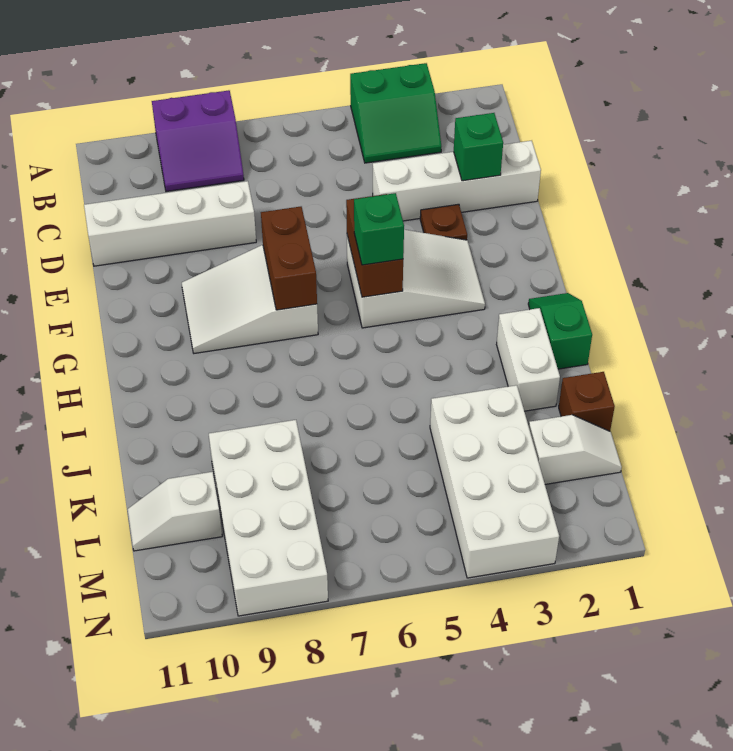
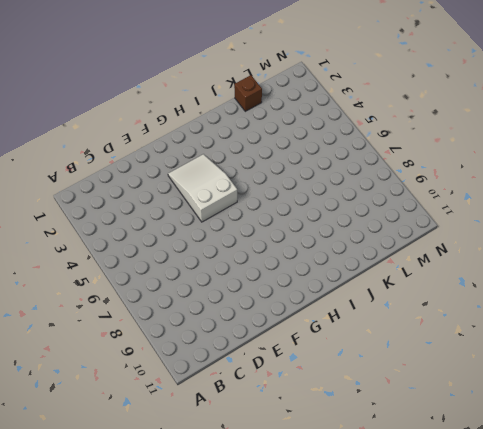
none -> green slope A3:B4 level 1 top A
none -> purple slope A8:B9 level 1 top A
none -> white brick D1:D4 level 1

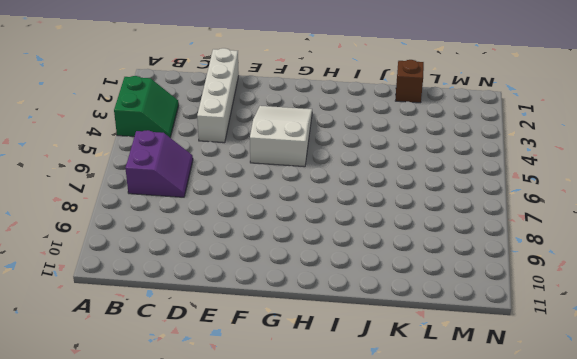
purple slope B6:C7 level 1 top B -> purple slope A8:B9 level 1 top A
none -> white brick D8:D11 level 1
none -> brown plate E3 level 1
none -> white slope F7:G9 level 1 top 7

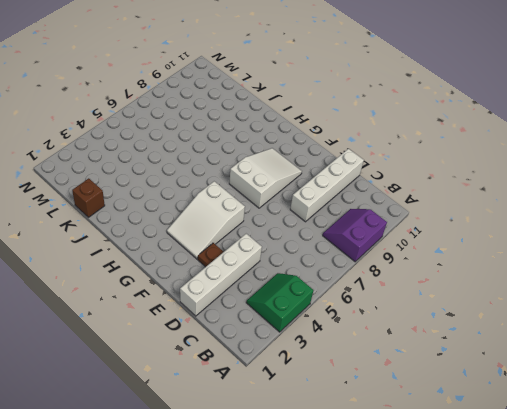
none -> green slope H1:I1 level 1 top I
none -> white brick I2:J2 level 1
none -> white brick K3:N4 level 1

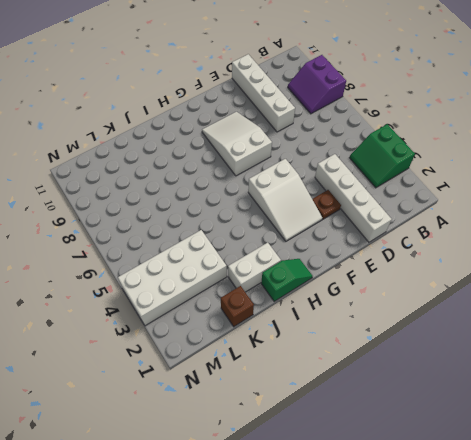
none -> white brick K8:N9 level 1
none -> white slope L1:L2 level 1 top 2
none -> white slope L10:L11 level 1 top 10

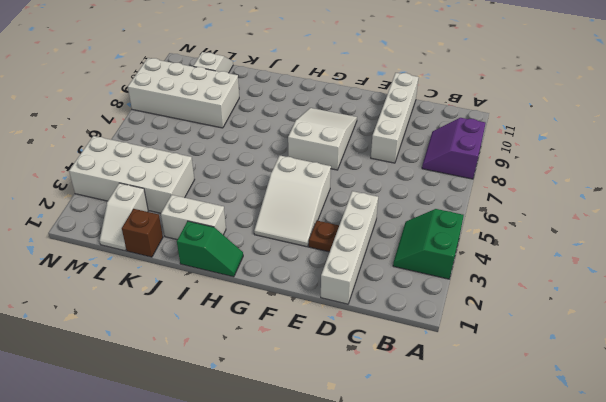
none -> green brick D2 level 2
none -> brown brick F5:G5 level 2
none -> brown brick F7:G7 level 2

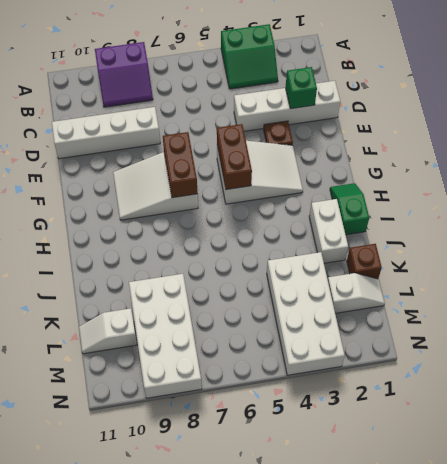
none -> green brick G5 level 3

